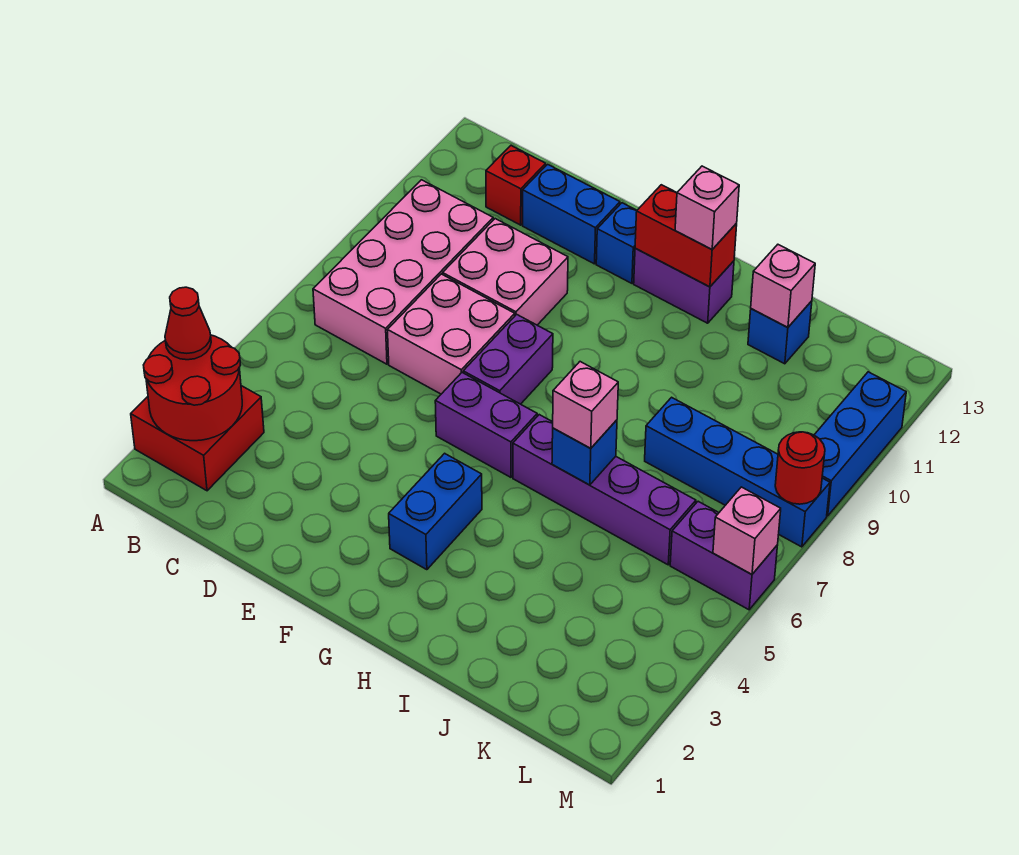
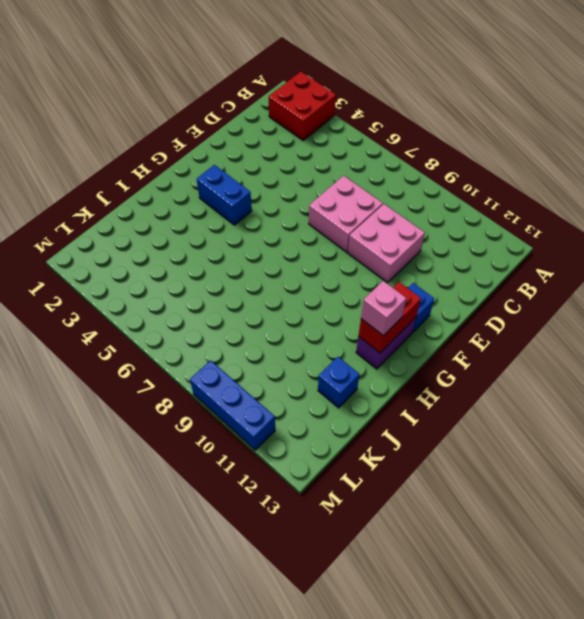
none -> pink brick B7:C10 level 1
none -> red brick C12 level 1
none -> blue brick D12:E12 level 1

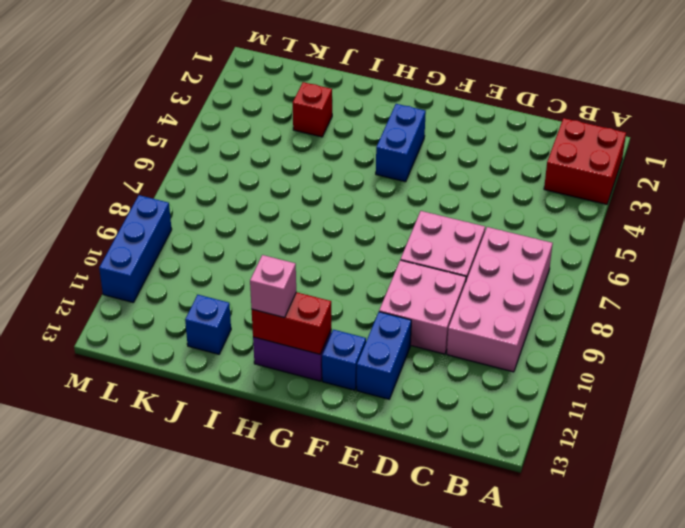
blue brick E11:E12 level 1 -> blue brick D12:E12 level 1
red brick J3 level 1 -> red brick C12 level 1
none -> purple brick F6:G6 level 1
none -> purple brick F7:F8 level 1
none -> purple brick H6:K6 level 1

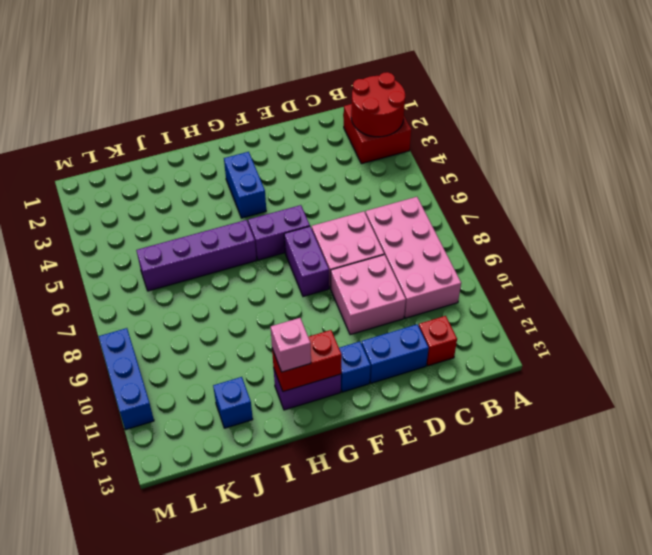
none -> blue brick J8:M8 level 1
none -> purple brick L6:M6 level 1
none -> blue brick I6 level 2

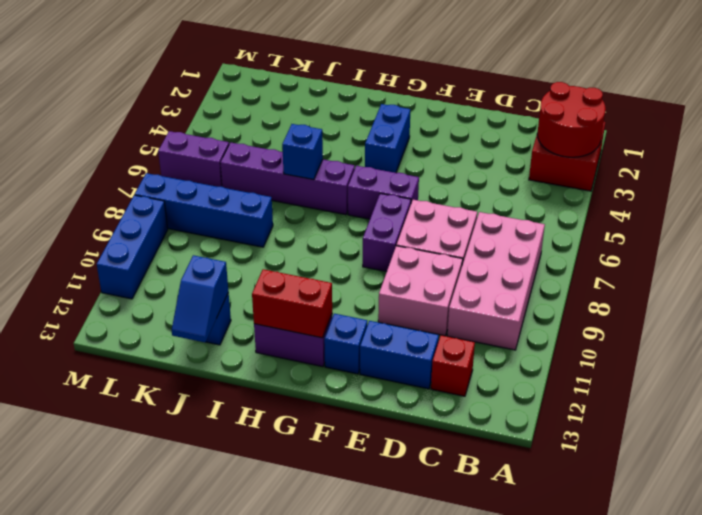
blue slope J12:J13 level 2 top 12 -> pink brick J12 level 2
none -> pink brick M6 level 2
none -> red round brick M8 level 2
none -> red cone A3 level 3

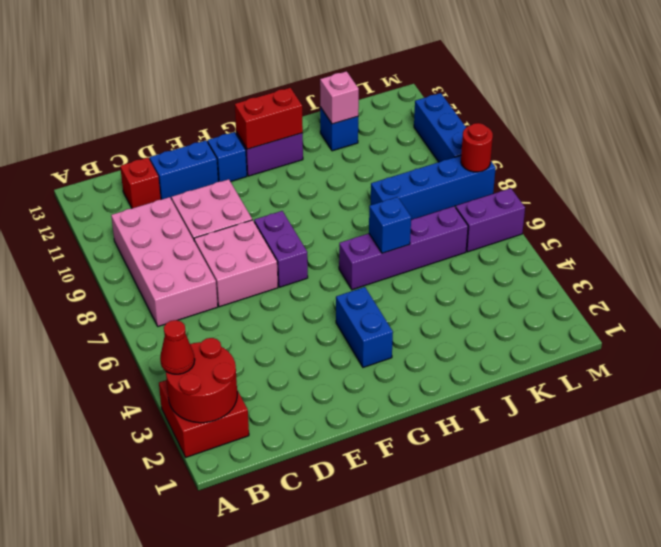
none -> purple brick F6:G6 level 1
none -> pink brick M6 level 2
none -> pink brick H12 level 3

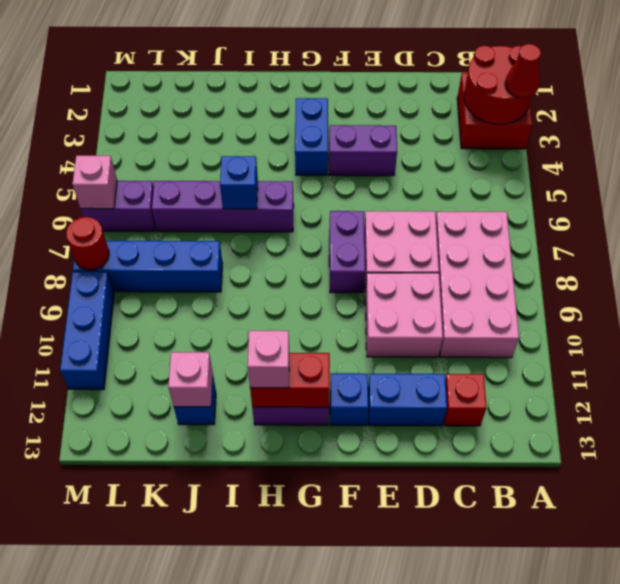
purple brick E4:F4 level 1 -> purple brick F6:G6 level 1
none -> pink brick I6 level 3

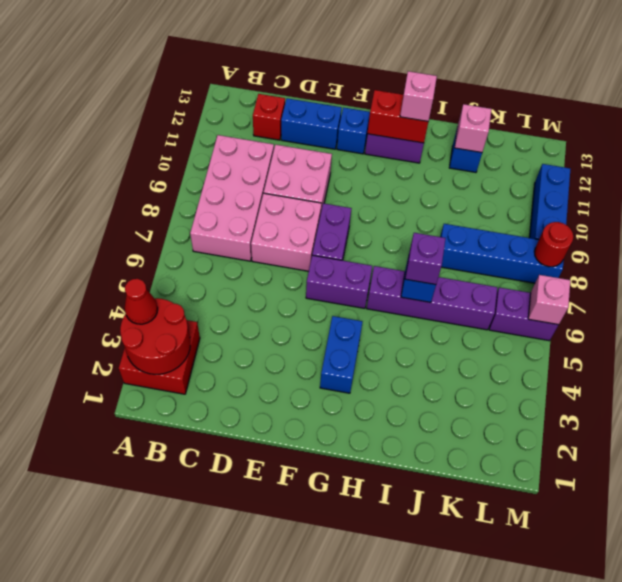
purple brick I6 level 3 -> pink brick I6 level 3

